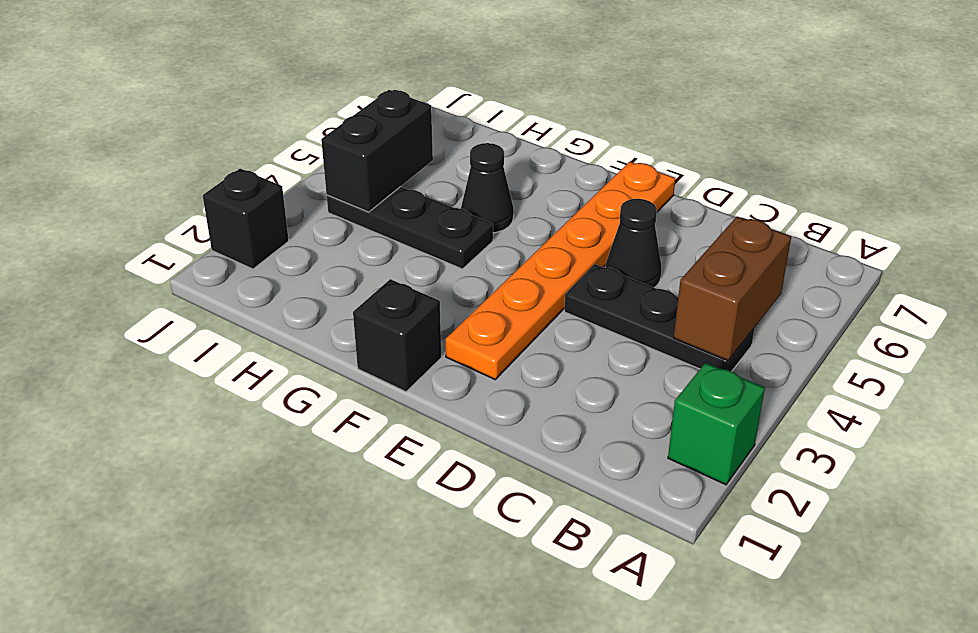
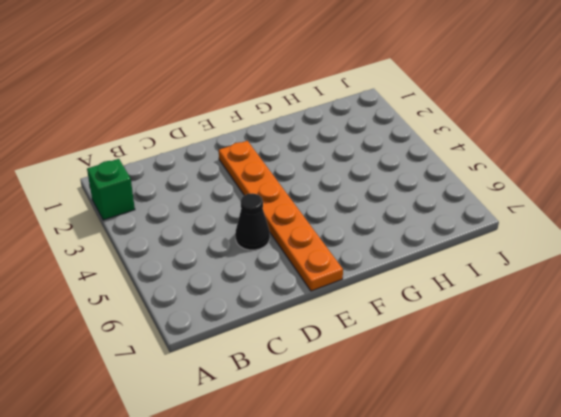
none -> black plate B4:D4 level 1
none -> black brick F1 level 1

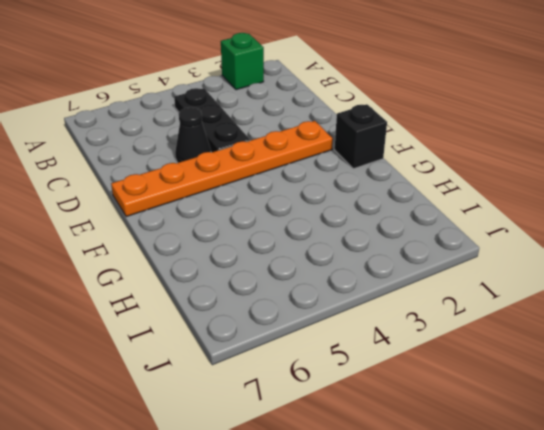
none -> black plate G4:I4 level 1
none -> black cone G5 level 1

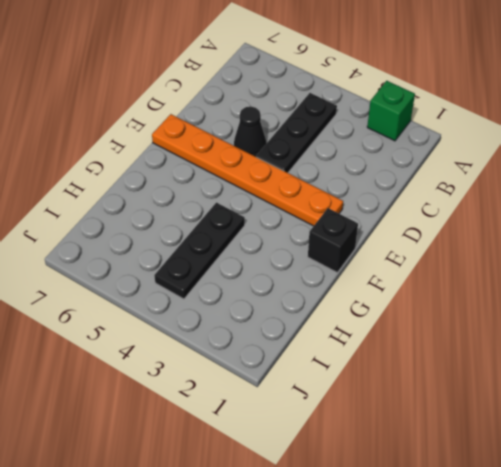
none -> black cone G5 level 1
none -> black brick J2 level 1

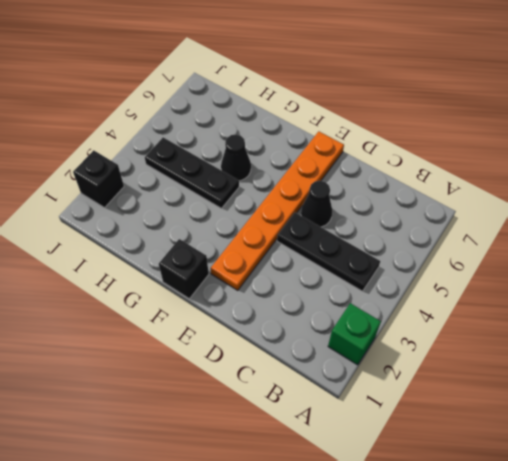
none -> brown brick B4:B5 level 2
none -> black brick I4:I5 level 2

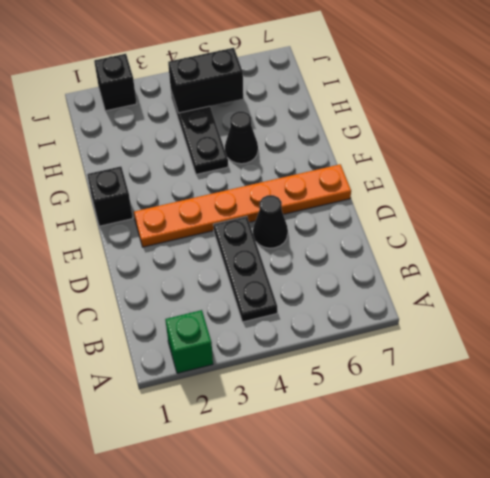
none -> brown brick B4:B5 level 2

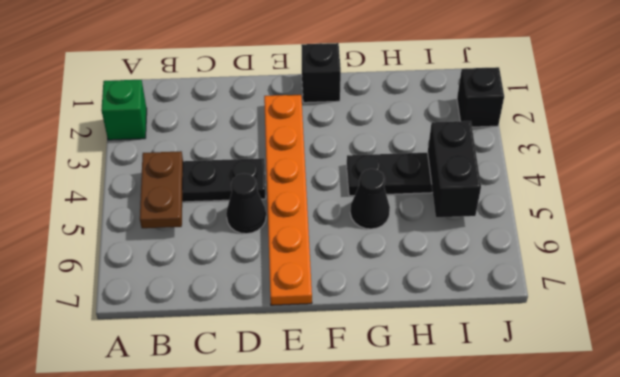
brown plate B4:B5 level 2 -> brown brick B4:B5 level 2

